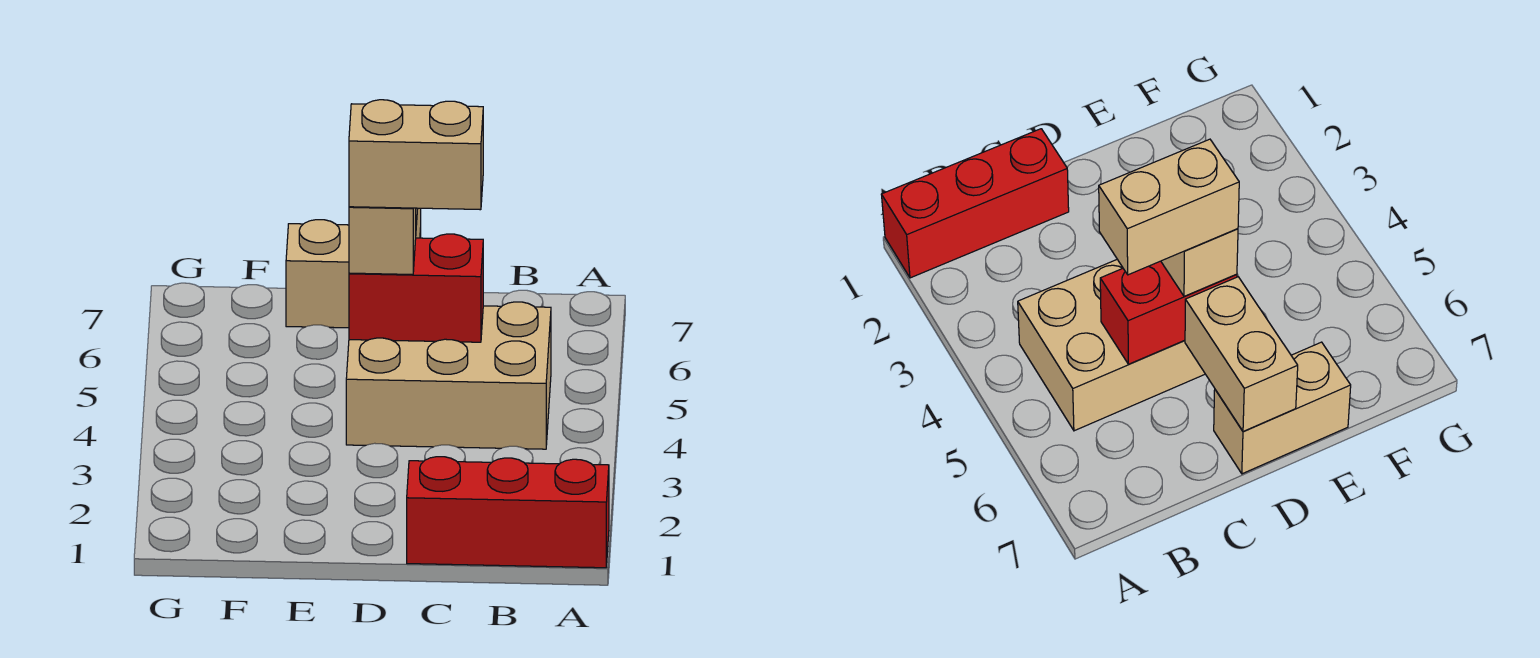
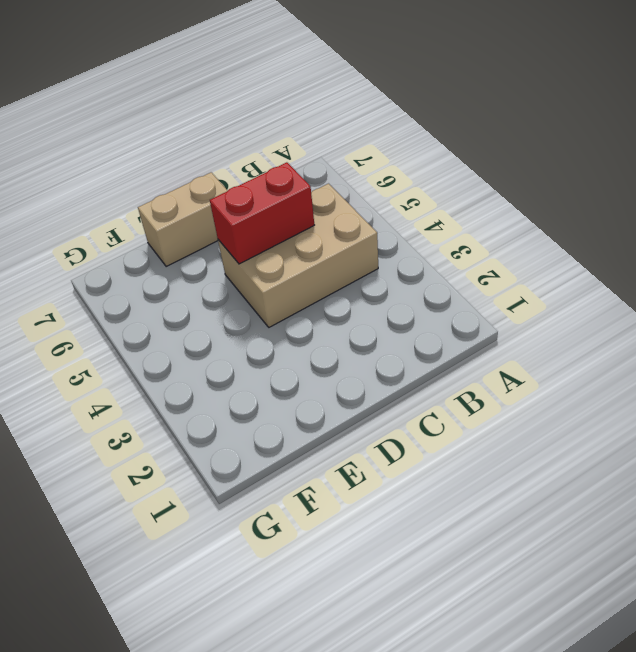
none -> red brick A1:C1 level 1
none -> tan brick D6:D7 level 2

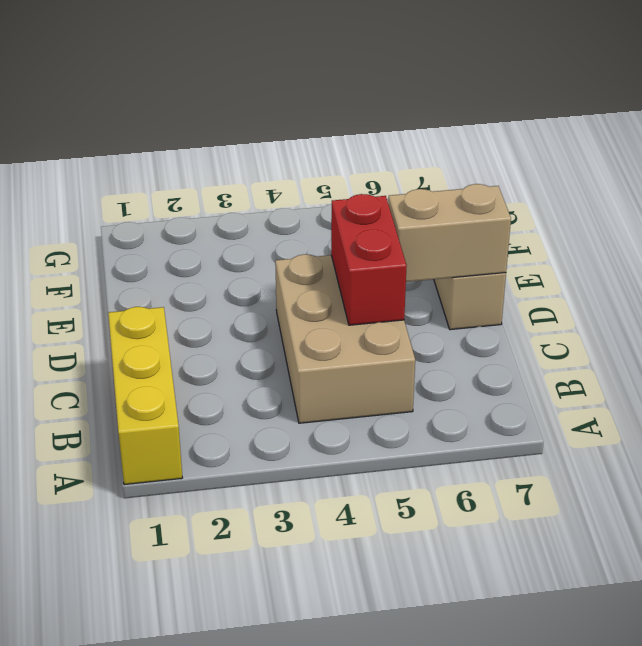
yellow brick A1:C1 level 1 -> red brick A1:C1 level 1
none -> tan brick D5 level 3
none -> tan brick C5:D5 level 4

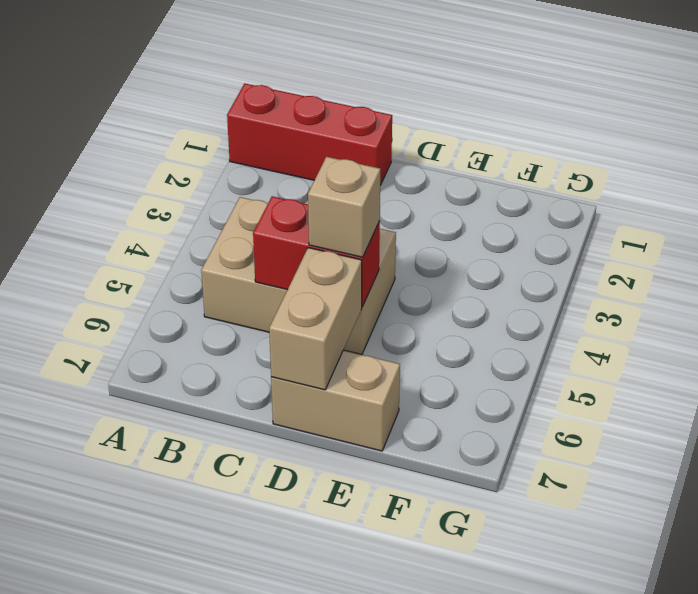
none -> tan brick C5:D5 level 4

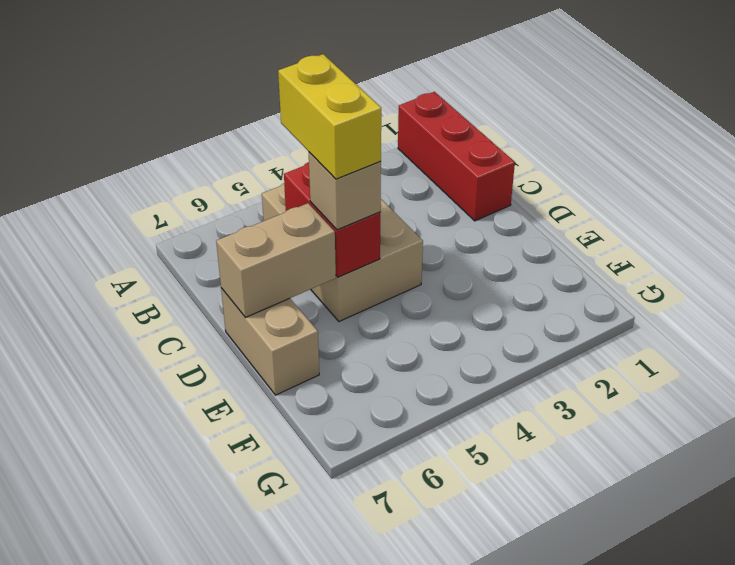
yellow brick C5:D5 level 4 -> tan brick C5:D5 level 4

